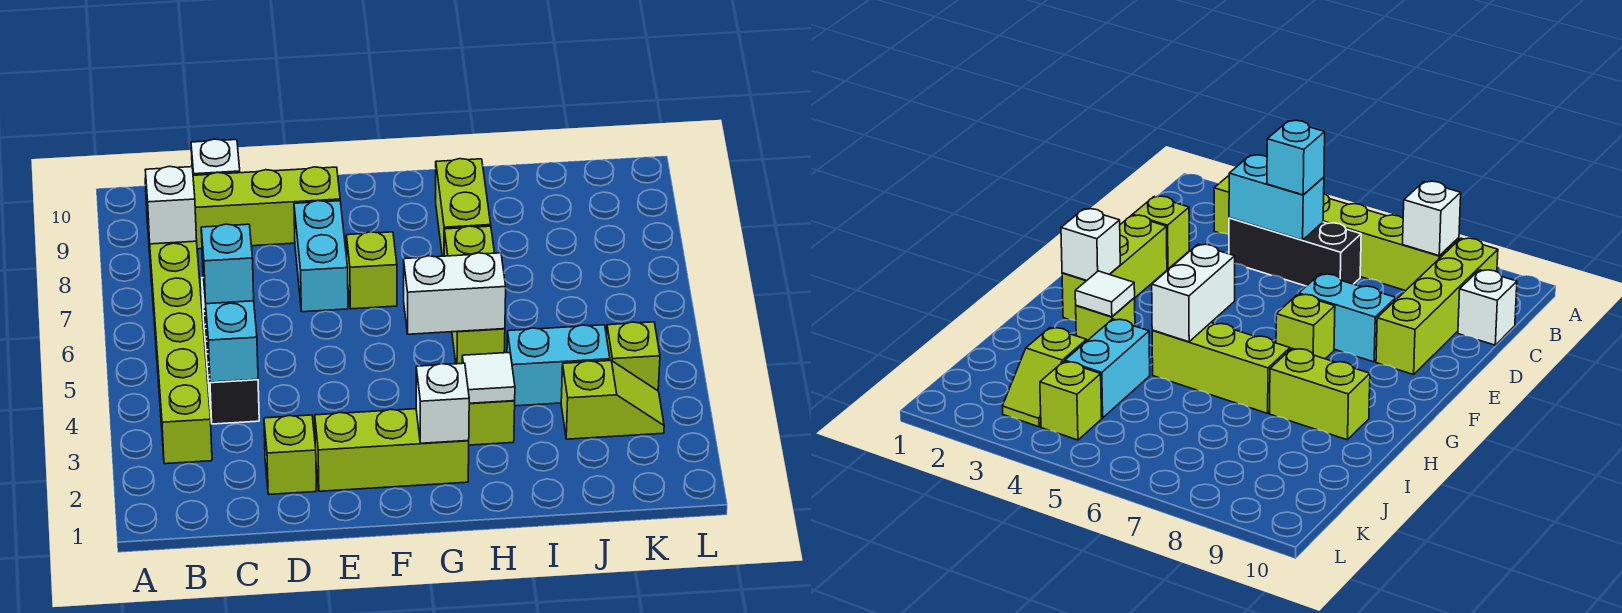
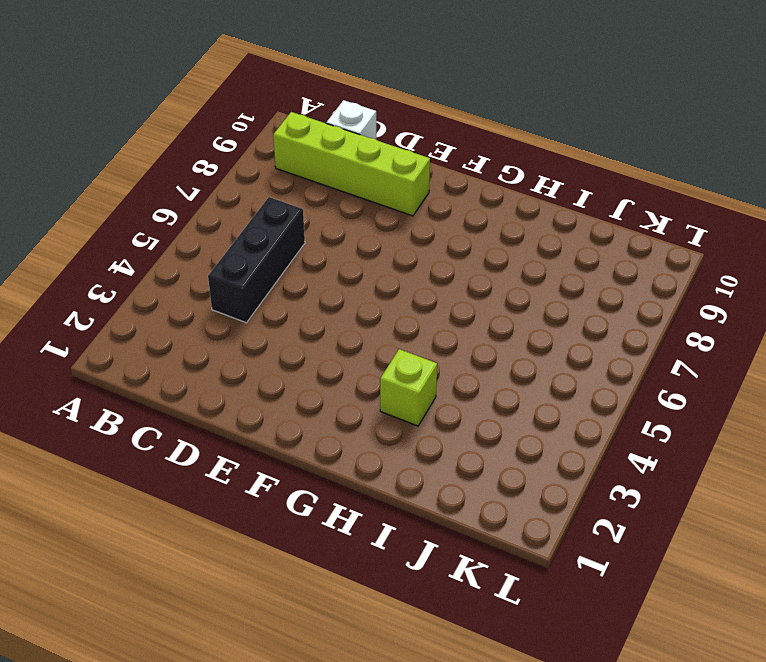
none -> lime brick B3:B8 level 1
none -> lime brick D2 level 1
none -> lime brick E2:G2 level 1

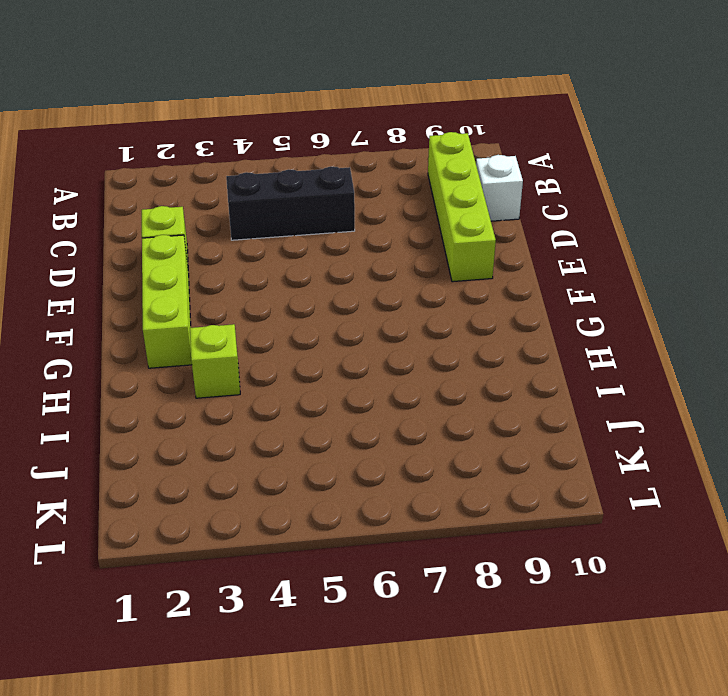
none -> lime brick B3:B8 level 1
none -> cyan brick E7:E8 level 1
none -> lime brick F7 level 1

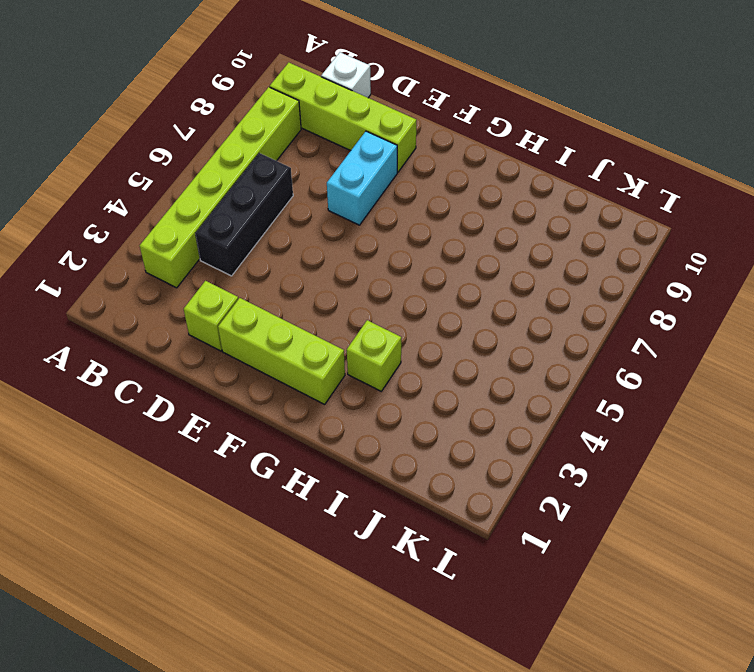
none -> lime brick F7 level 1
none -> lime brick H5:H7 level 1
none -> lime brick H8:H9 level 1

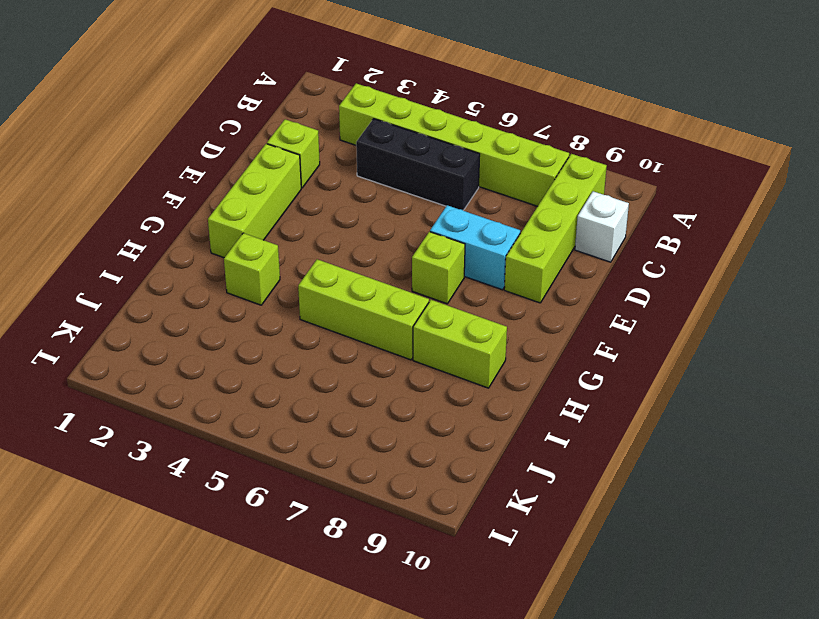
none -> cyan brick I4:J4 level 1
none -> lime slope J3:K3 level 1 top J
none -> lime brick K4 level 1

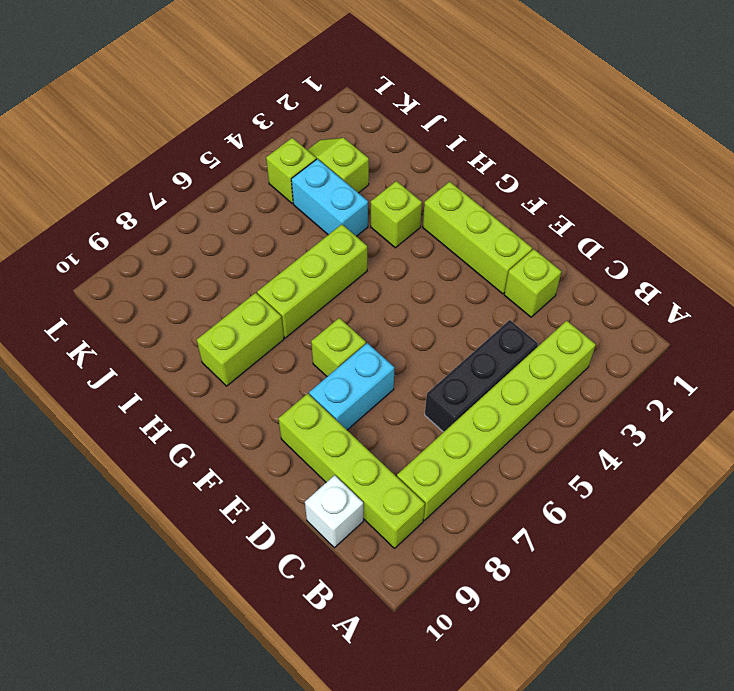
none -> white brick B8 level 2
none -> cyan brick C4:C5 level 2
none -> white brick G2 level 2

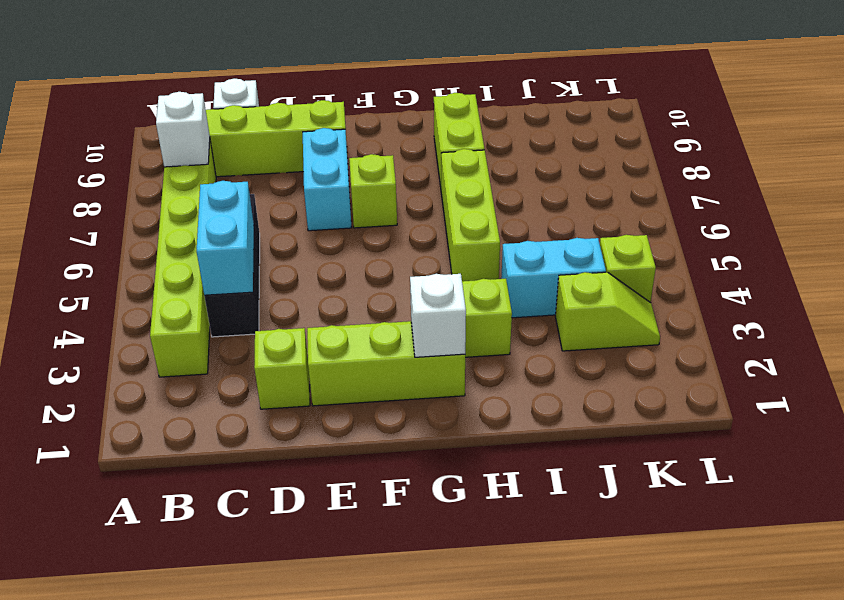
none -> white brick G5:H5 level 2
none -> white tile H3 level 2
none -> cyan brick C5 level 3

